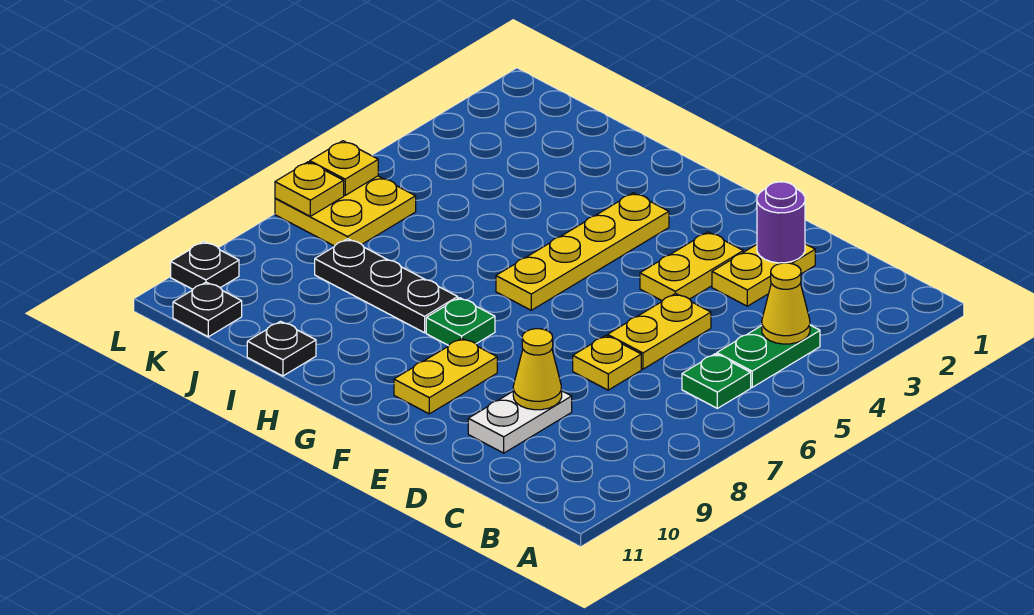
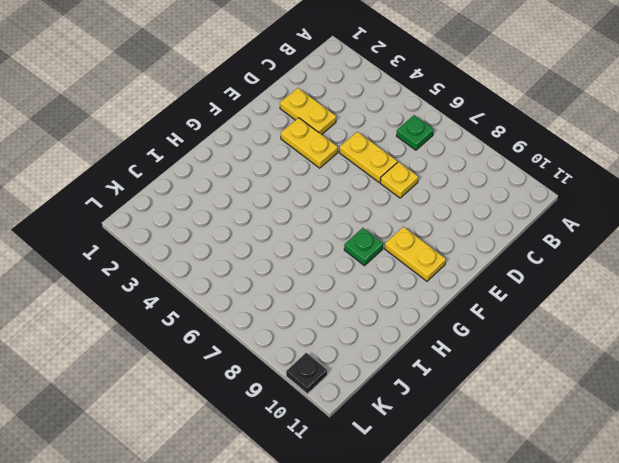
none -> green plate B4:B5 level 1
none -> white plate D9:D10 level 1
none -> yellow plate G3:G6 level 1

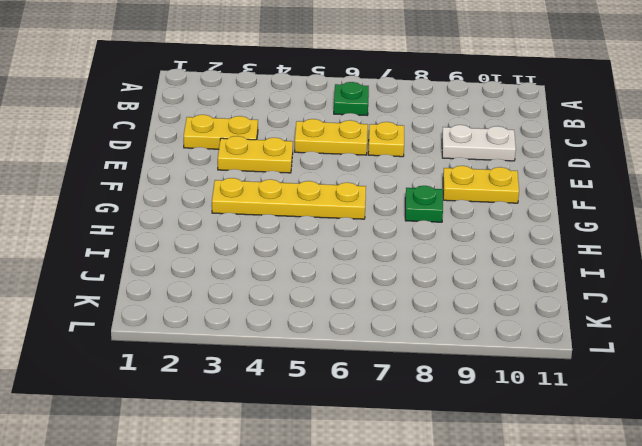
none -> green plate B4:B5 level 1
none -> black plate H8:J8 level 1
none -> black plate I11 level 1

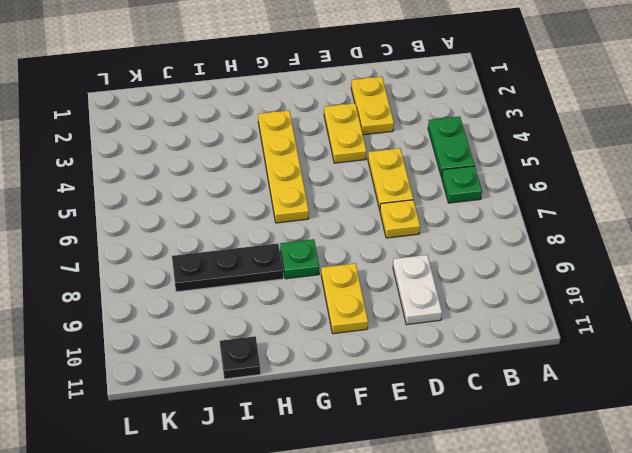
none -> yellow plate K6:L7 level 1
none -> black plate K11 level 1
none -> black plate L10 level 1

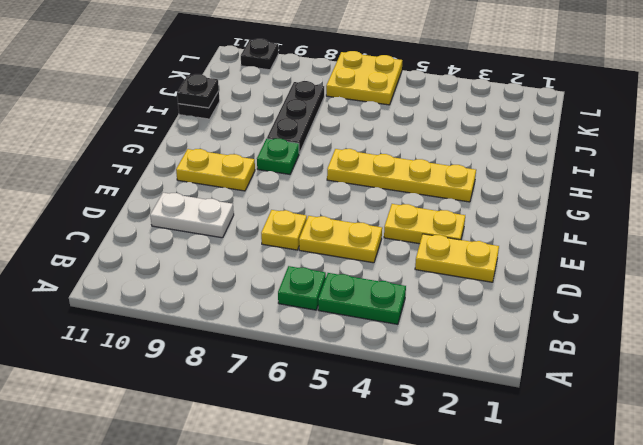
black plate I11 level 2 -> black plate K11 level 1
none -> yellow cone B4 level 2
none -> purple round brick D2 level 2
none -> yellow cone D9 level 2

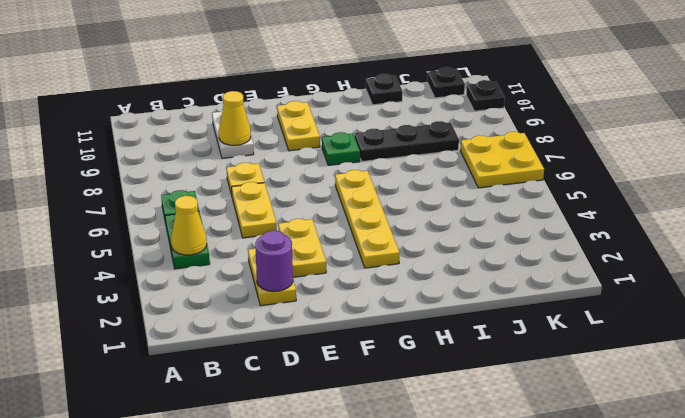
none -> yellow plate L6 level 2
none -> yellow plate L7 level 2

